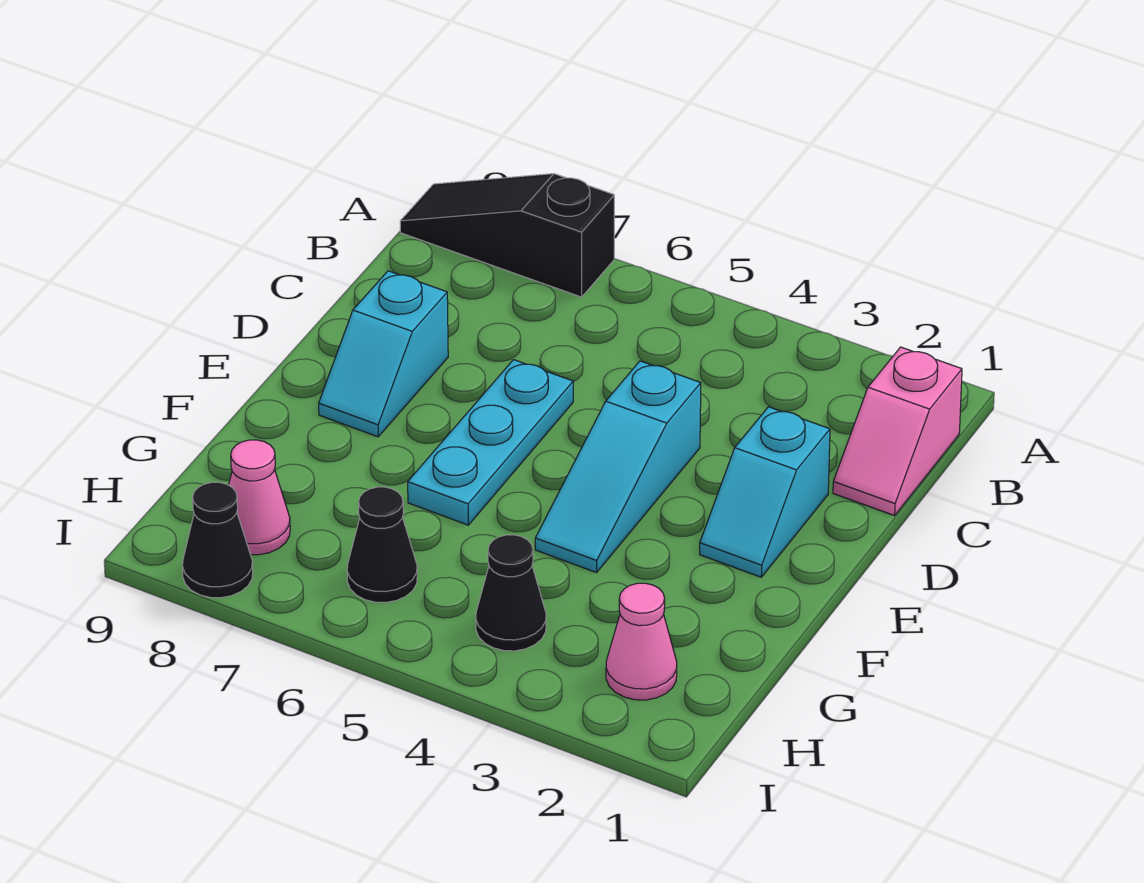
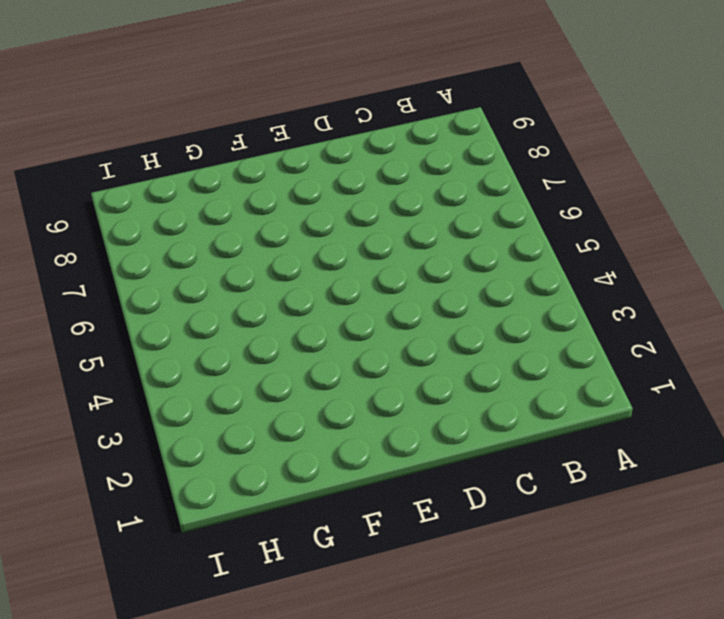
none -> black slope A7:A9 level 1 top 7
none -> pink slope B1:C1 level 1 top B

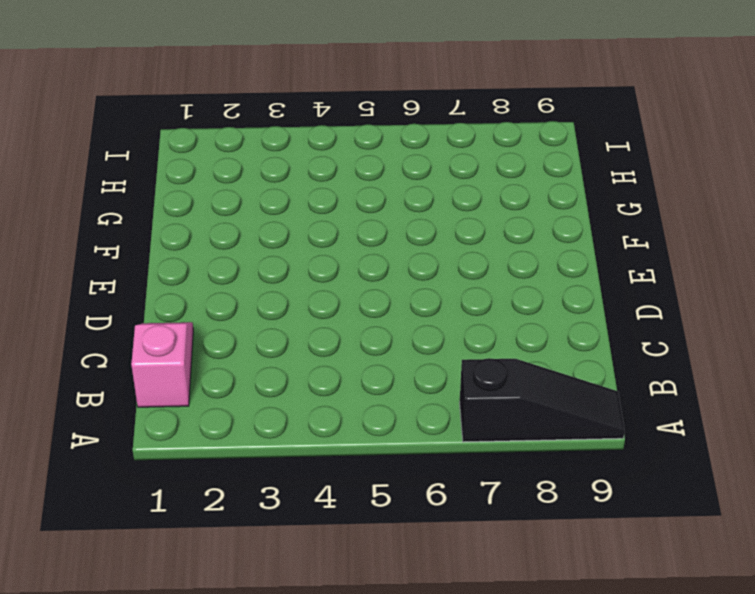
none -> cyan slope D2:E2 level 1 top D
none -> cyan slope D4:F4 level 1 top D

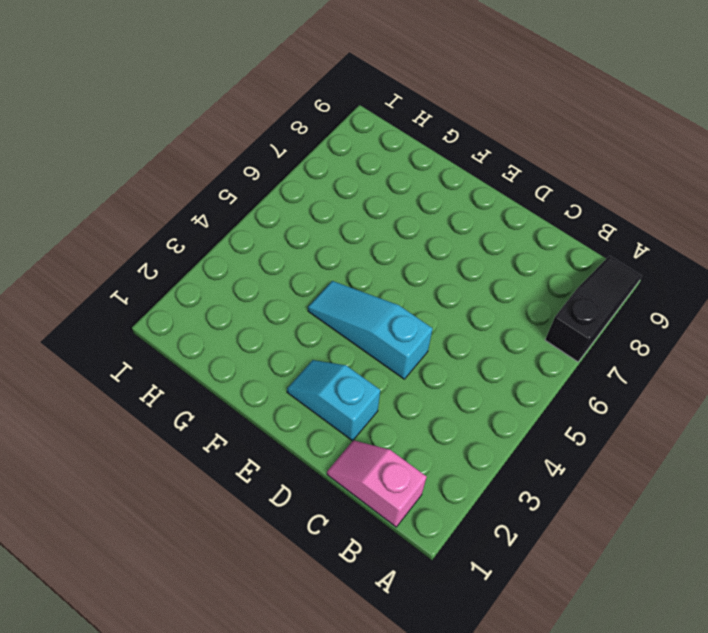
none -> cyan plate D6:F6 level 1
none -> cyan slope D8:E8 level 1 top D

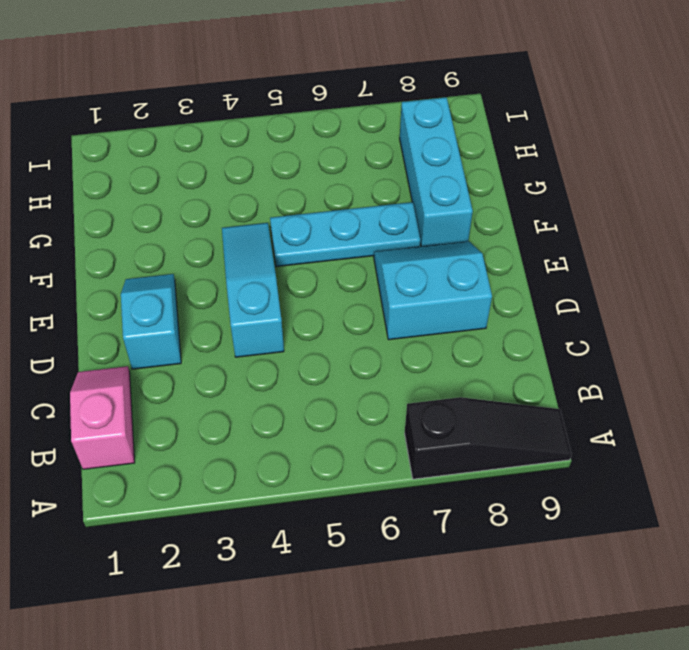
cyan slope D7:E8 level 1 top D -> cyan slope D8:E8 level 1 top D
cyan plate F5:F7 level 1 -> cyan plate D6:F6 level 1
cyan brick F8:H8 level 1 -> pink cone H8 level 1
none -> pink cone H2 level 1
none -> black cone H4 level 1

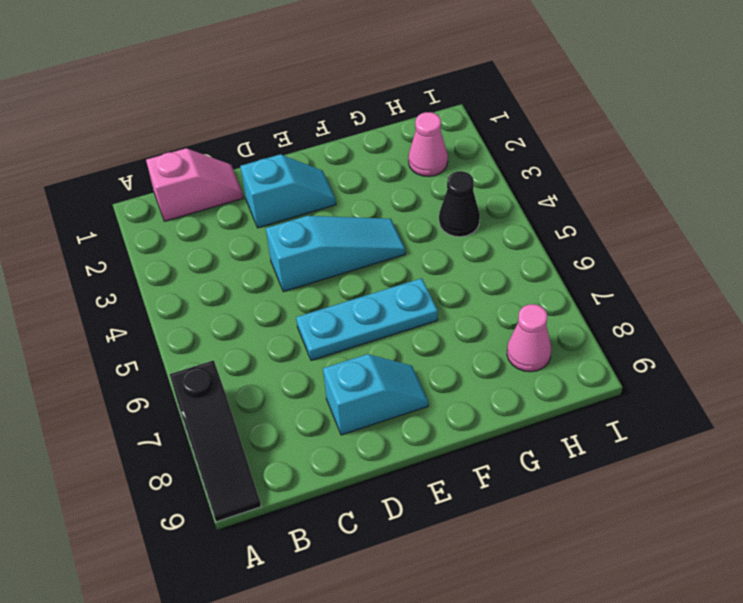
none -> black cone H6 level 1
none -> black cone I8 level 1

